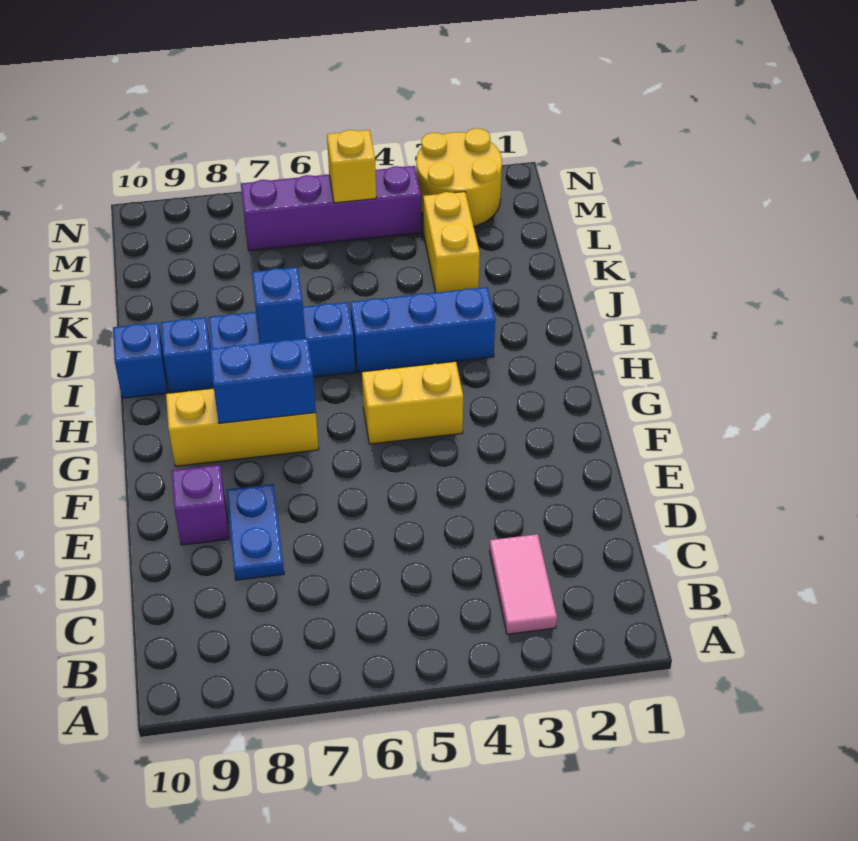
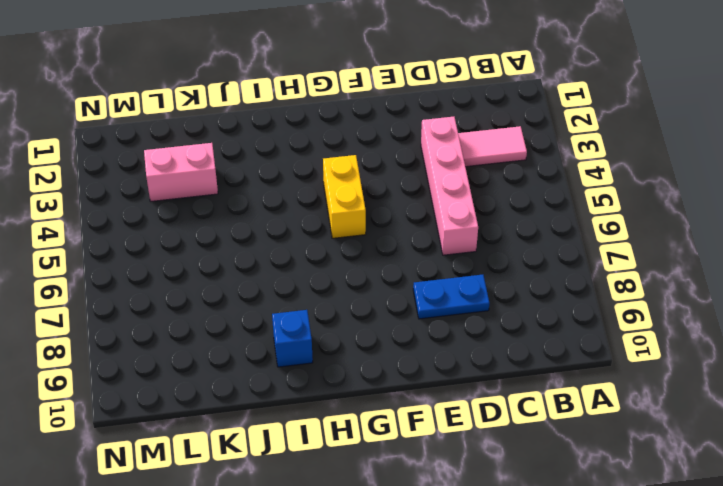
pink brick D3:D6 level 1 -> none
pink brick K3:L3 level 1 -> yellow brick K3:L3 level 1
none -> purple brick E9 level 1
none -> yellow brick G7:G9 level 1
none -> blue brick I3:I5 level 1

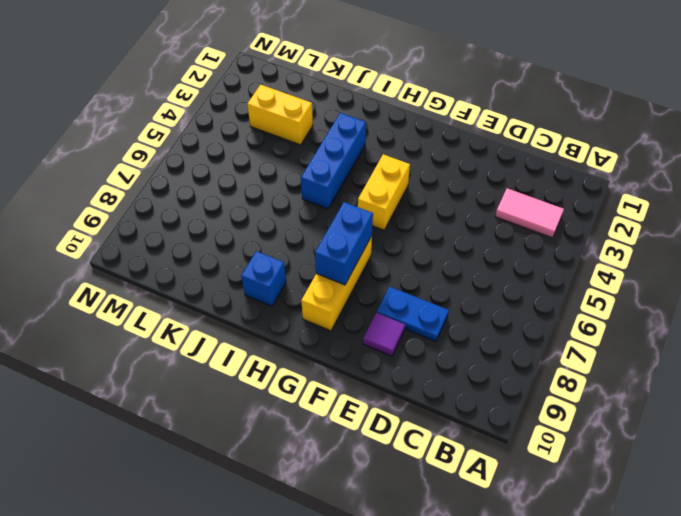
purple tile E9 level 1 -> purple brick E9 level 1
none -> blue brick I6:I8 level 1
none -> blue brick I10 level 1
none -> yellow round brick M2:N3 level 1

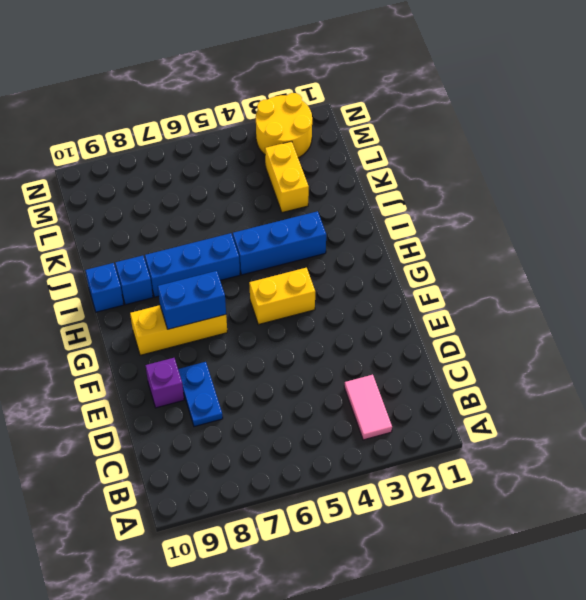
none -> purple brick M4:M7 level 1
none -> blue brick I7 level 2
none -> yellow brick M5 level 2

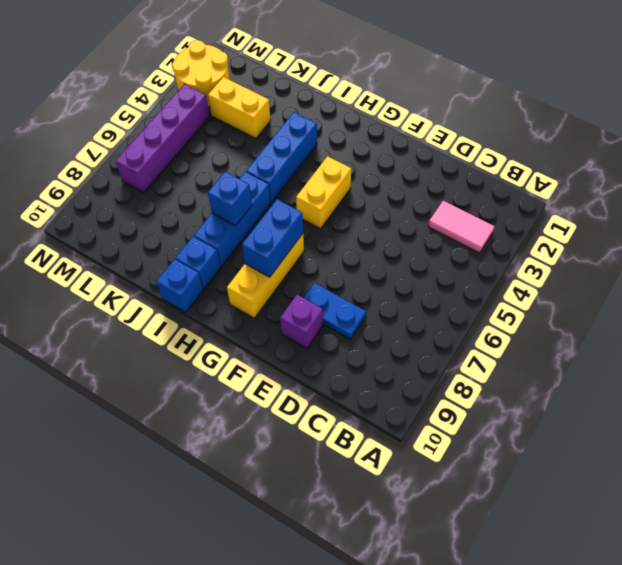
none -> yellow brick M5 level 2

